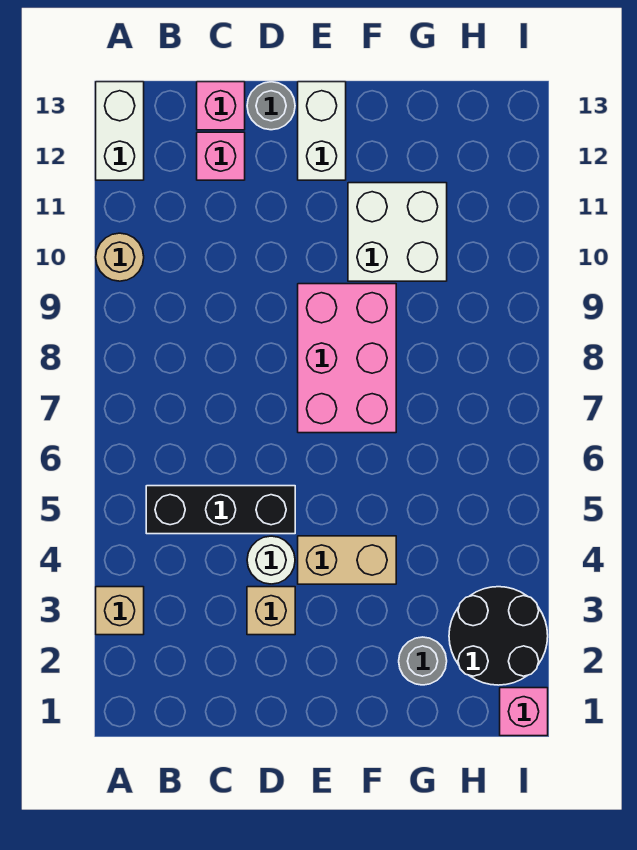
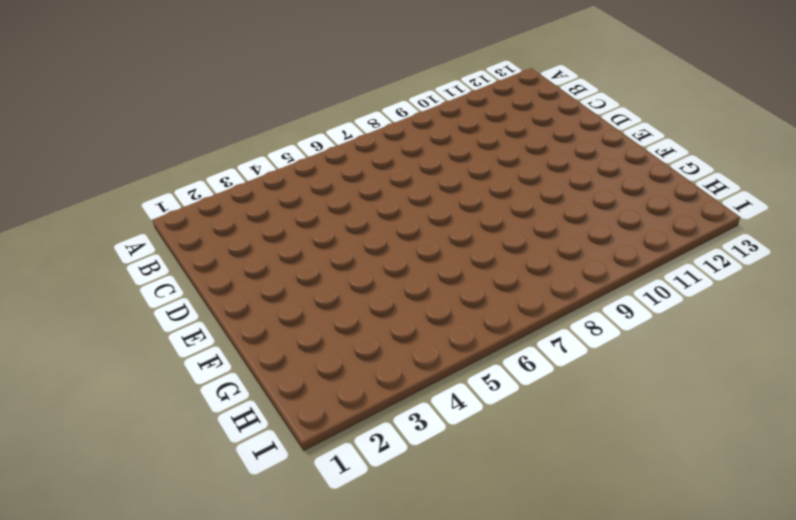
none -> tan brick A3 level 1
none -> tan round brick A10 level 1
none -> white brick A12:A13 level 1

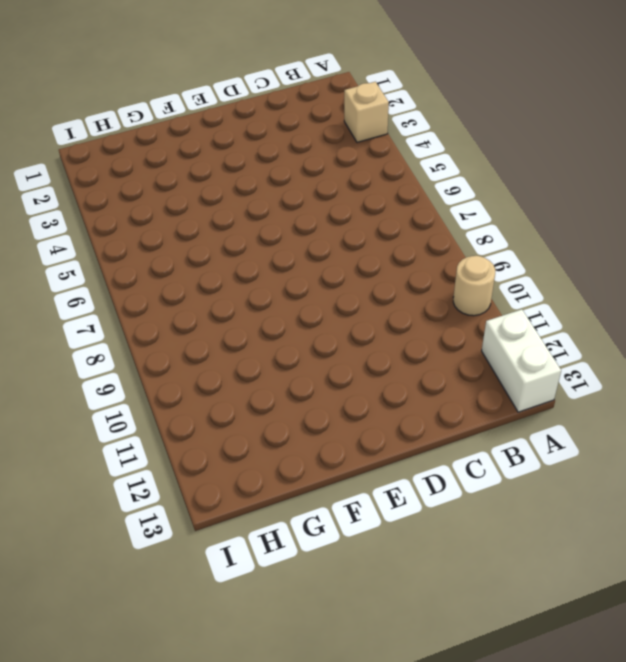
none -> black brick B5:D5 level 1
none -> pink brick C12 level 1
none -> pink brick C13 level 1

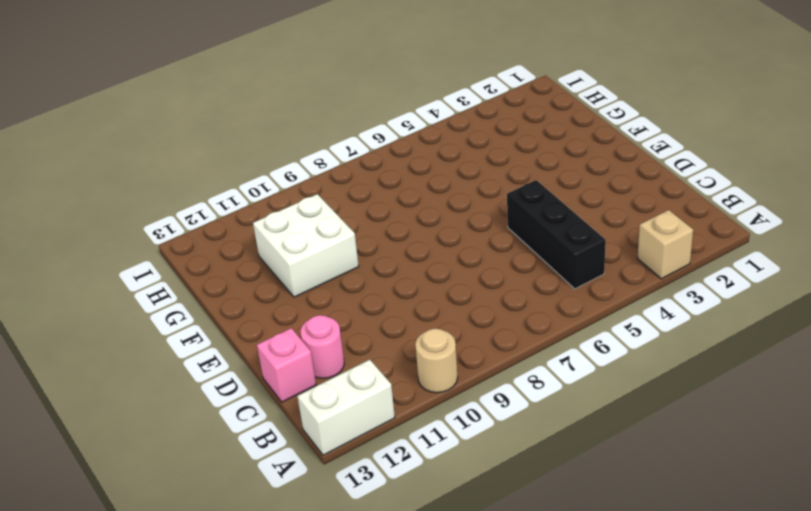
pink round brick C12 level 1 -> pink brick C12 level 1
none -> tan brick D3 level 1
none -> white round brick D4 level 1
none -> grey round brick D13 level 1

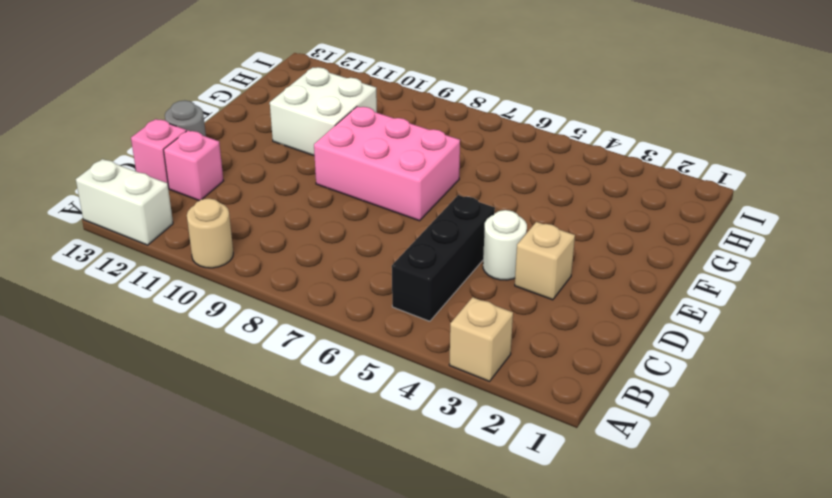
none -> tan brick E4:F4 level 1
none -> white brick E12:E13 level 1
none -> grey round brick G2 level 1

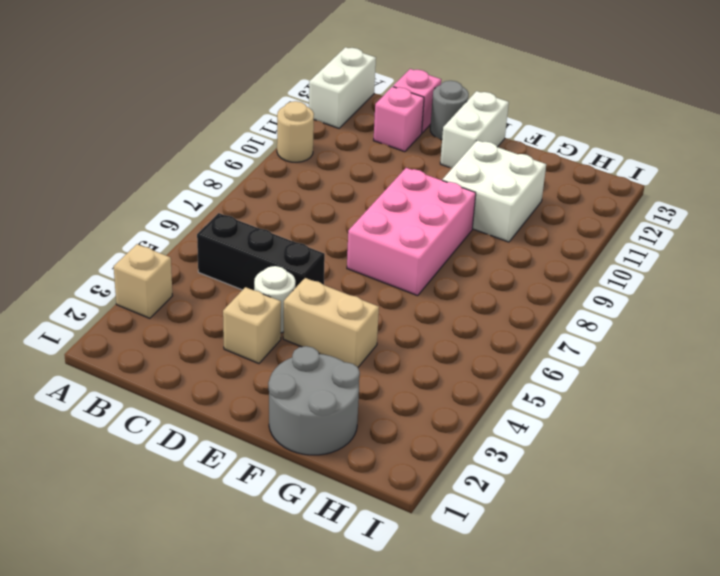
grey round brick F1:G2 level 1 -> grey round brick G2 level 1
none -> black round brick H2:I3 level 1
none -> pink brick I1 level 1

